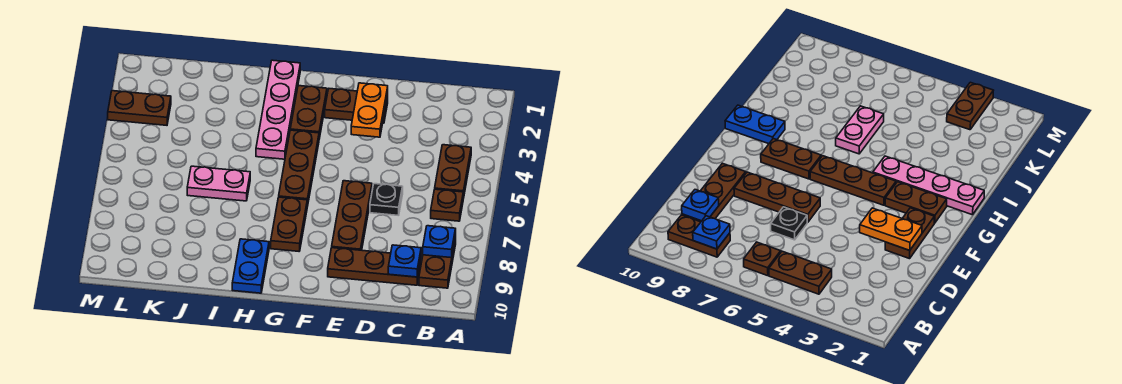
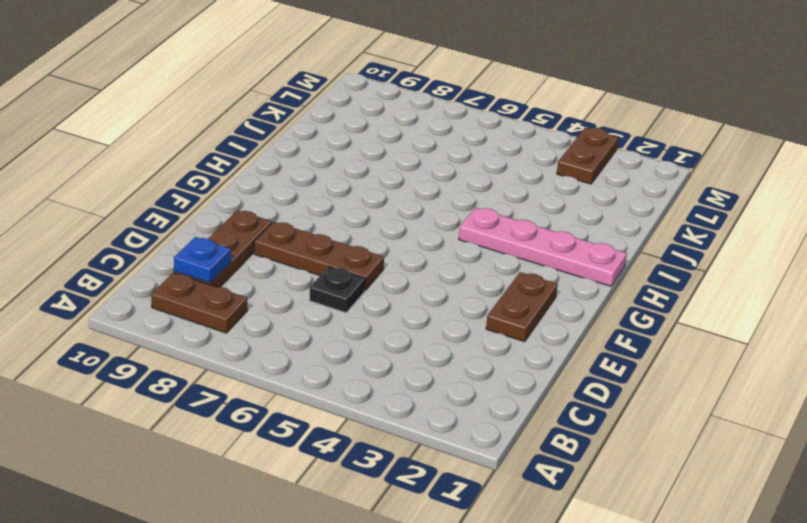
none -> brown plate B4:B5 level 1
none -> brown plate B6 level 1
none -> brown plate G2:G3 level 1

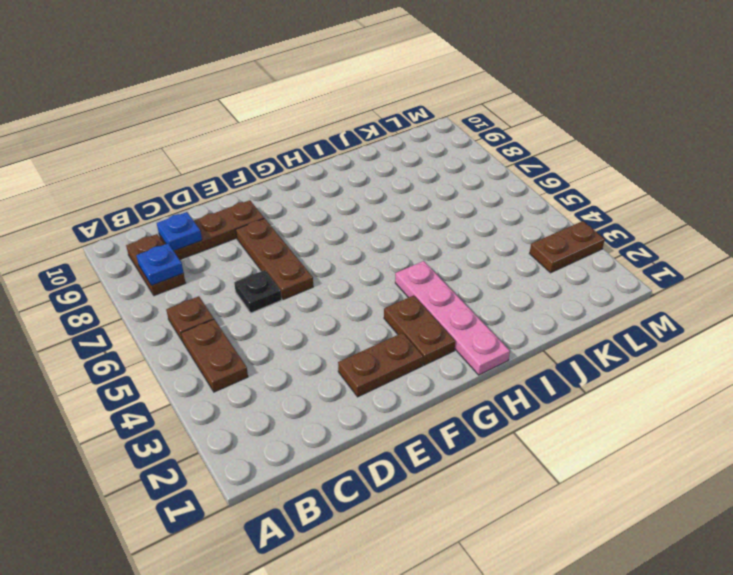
none -> brown plate G4:G6 level 1
none -> brown plate G7:G8 level 1
none -> blue plate H9:H10 level 1

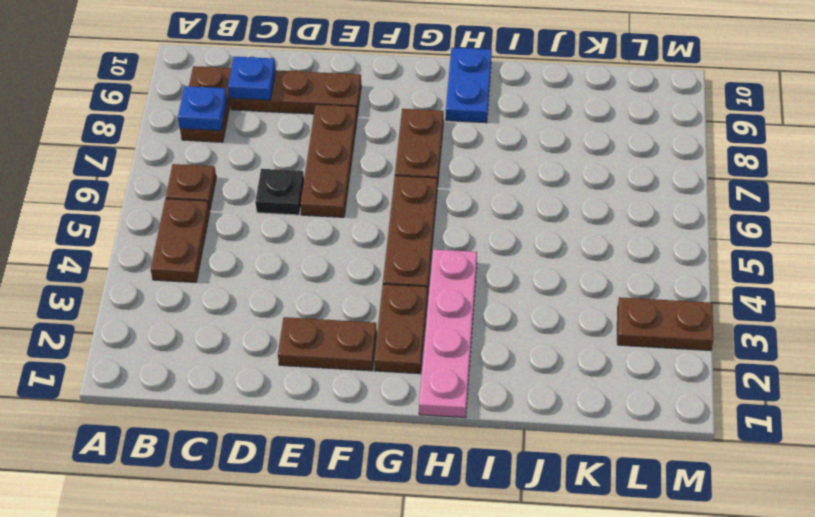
none -> pink plate I6:J6 level 1
none -> orange plate E2:E3 level 2

